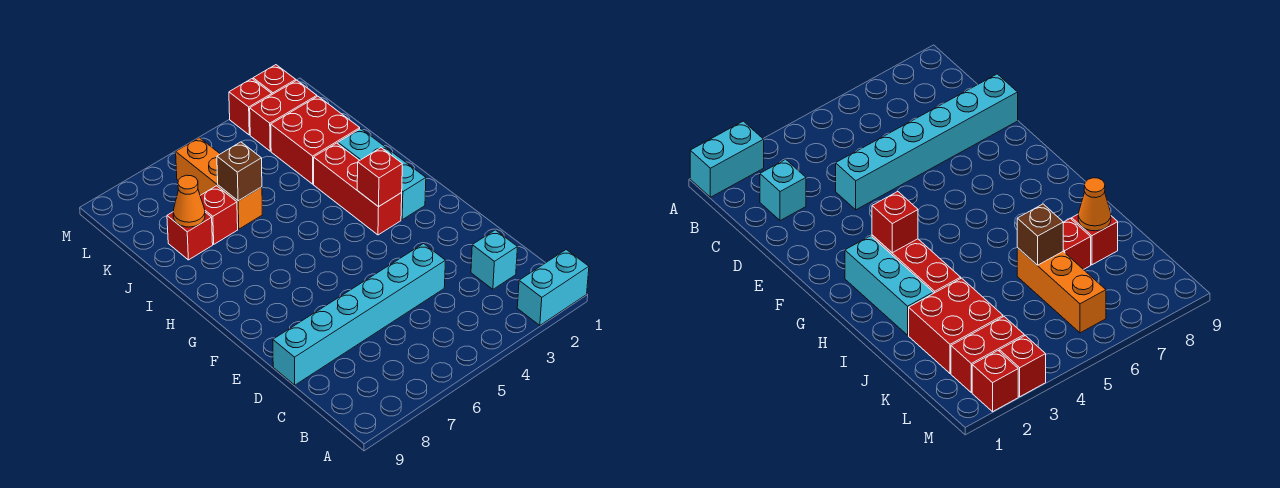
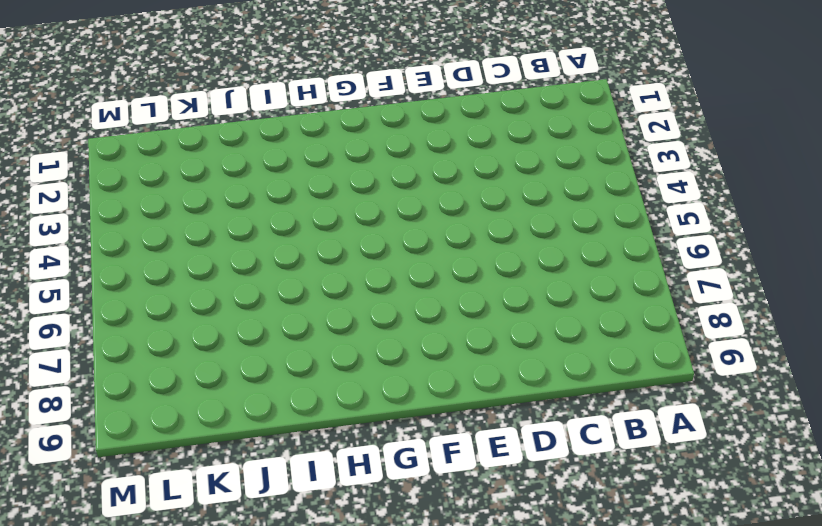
none -> cyan brick A1:A2 level 1
none -> cyan brick C2 level 1
none -> cyan brick D4:D9 level 1

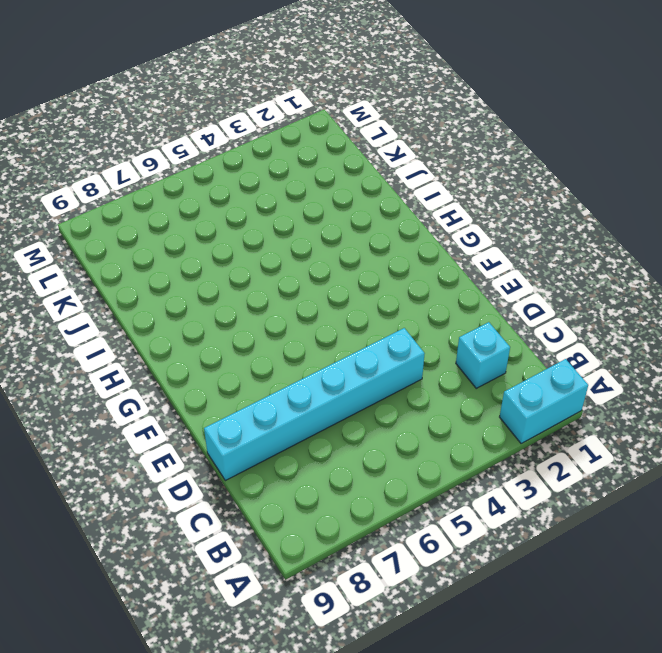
none -> cyan brick G2:I2 level 1
none -> red brick G3:I3 level 1
none -> red brick J2:K3 level 1

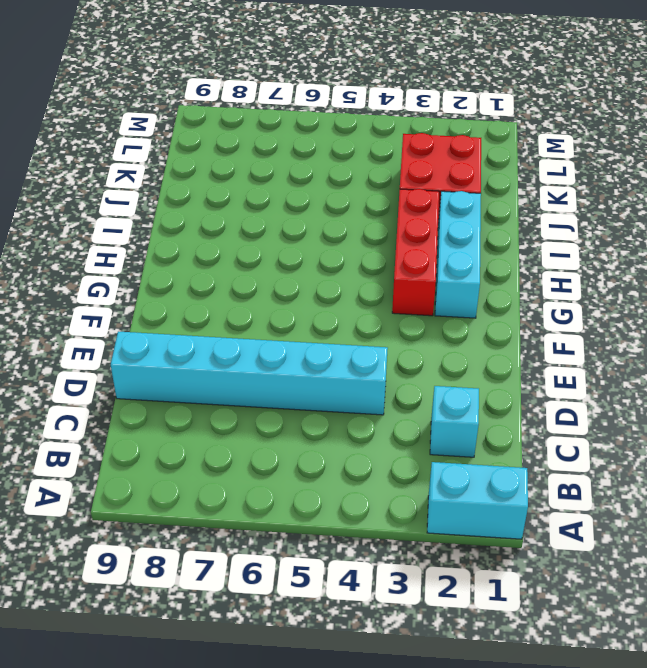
none -> orange brick J6:L6 level 1
none -> red brick J7 level 1
none -> red brick J8 level 1

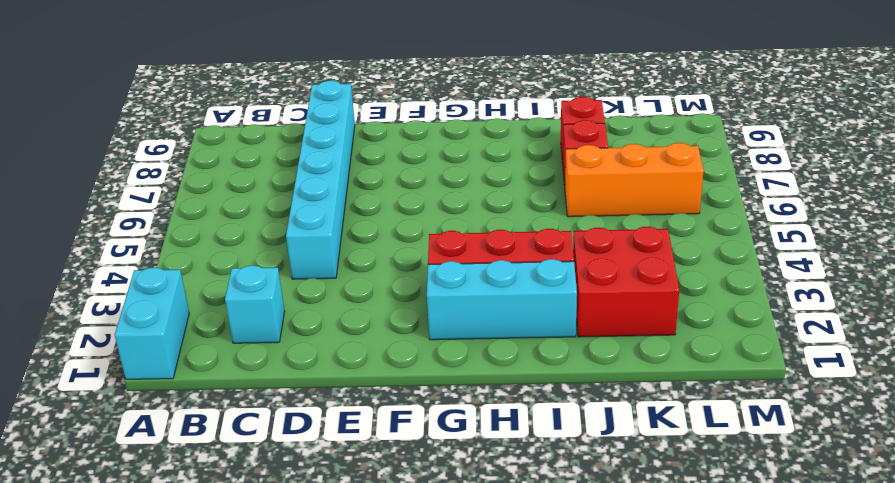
none -> red brick L2:L3 level 1
none -> red brick M2 level 1
none -> red brick M3 level 1

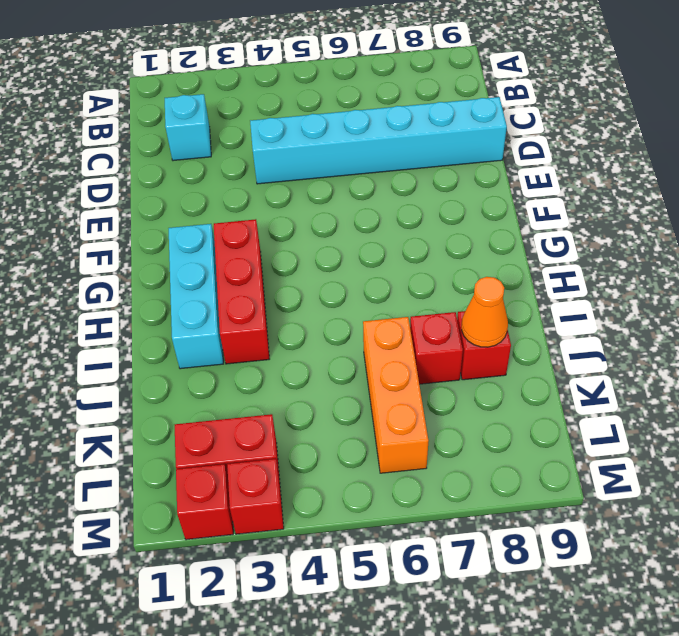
none -> cyan brick A1:A2 level 1
none -> red brick J2:K3 level 1
none -> red brick G3 level 2

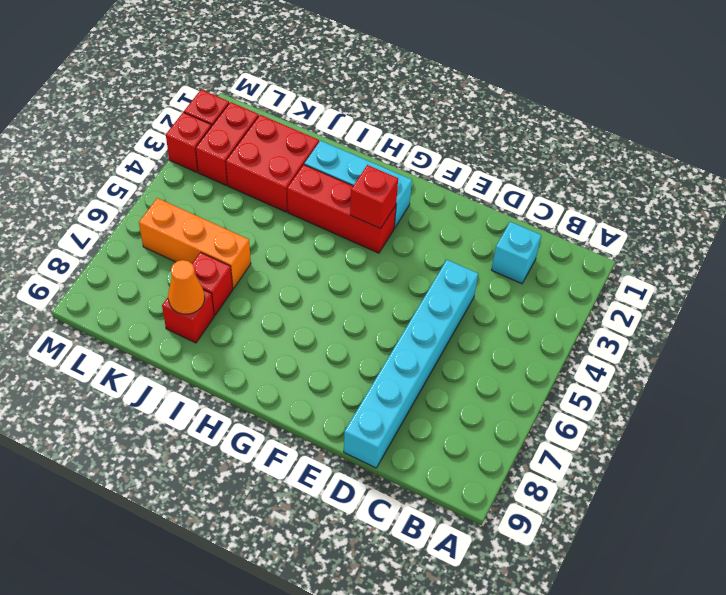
none -> cyan brick A1:A2 level 1
none -> brown brick J6 level 2

